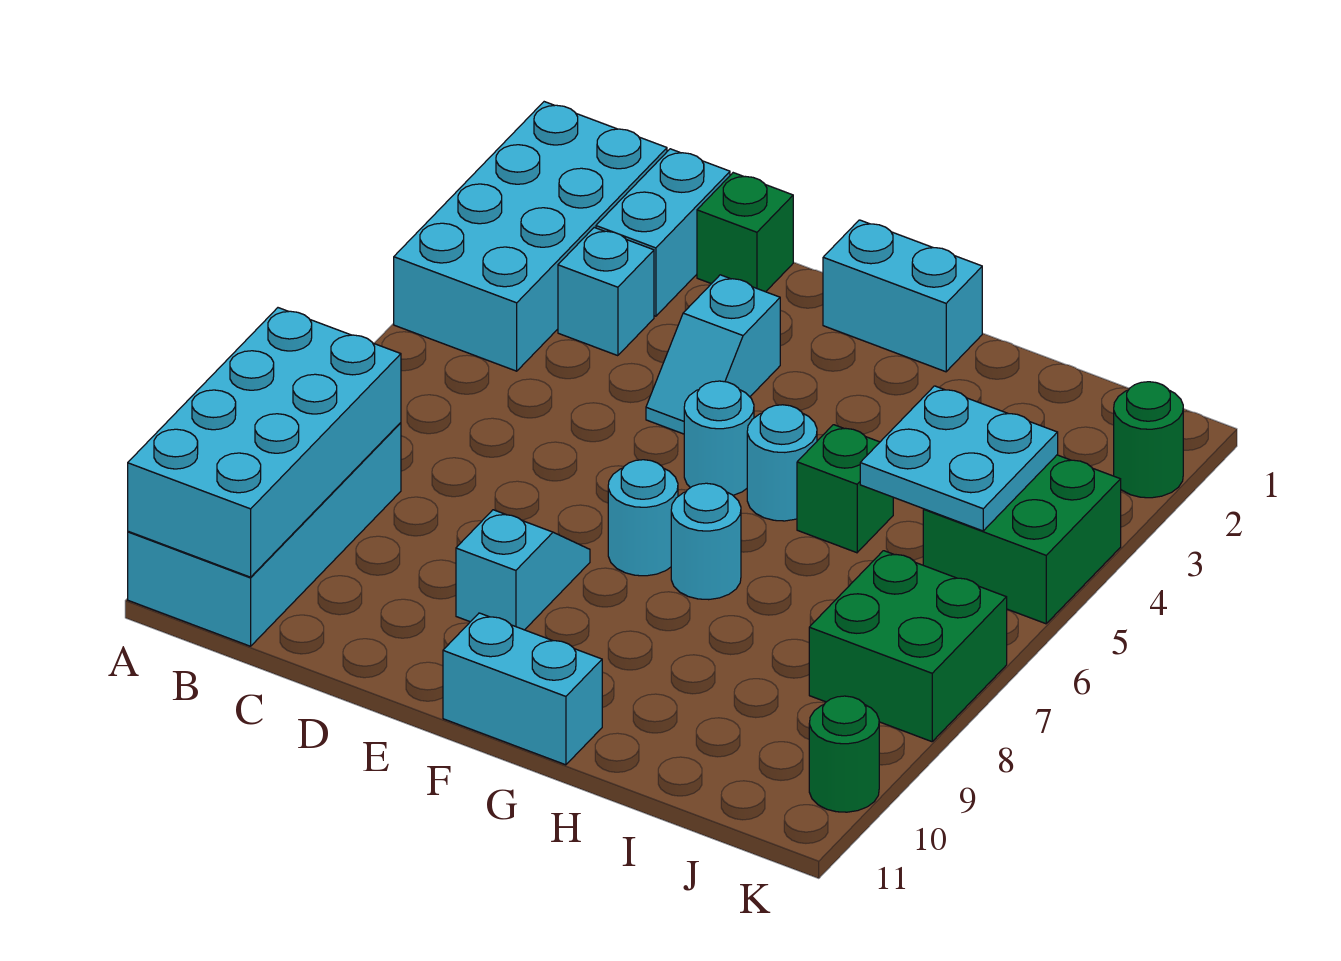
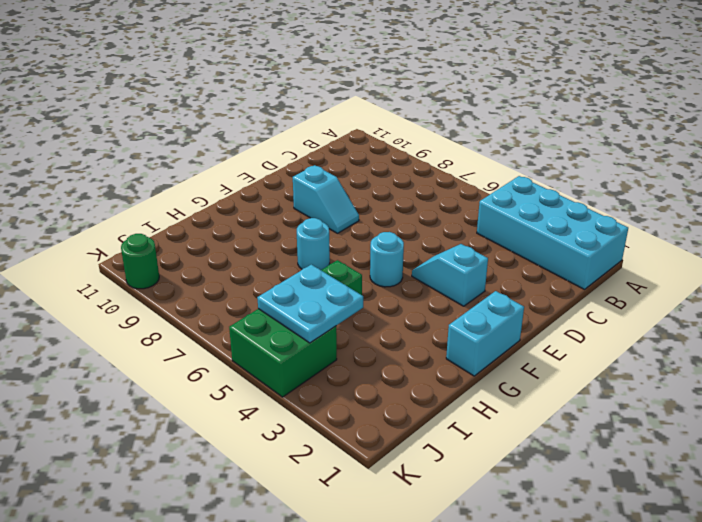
none -> cyan brick A8:B11 level 1
none -> cyan brick C1:C2 level 1
none -> cyan brick C3 level 1

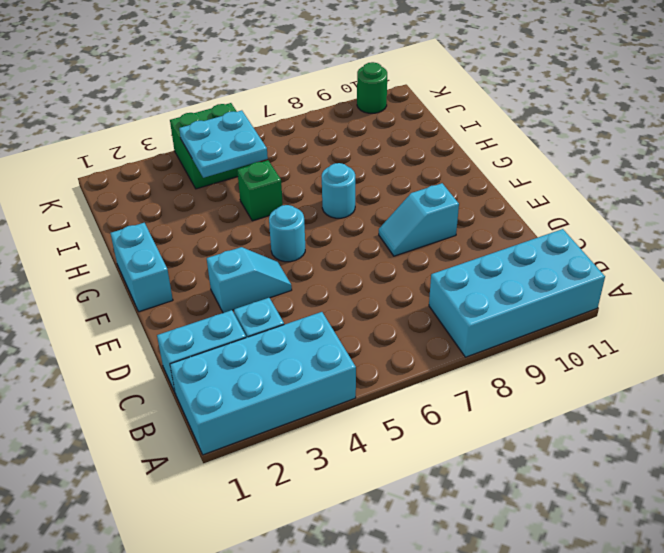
none -> green brick D1 level 1
none -> cyan round brick F7 level 1
none -> cyan brick F11:G11 level 1

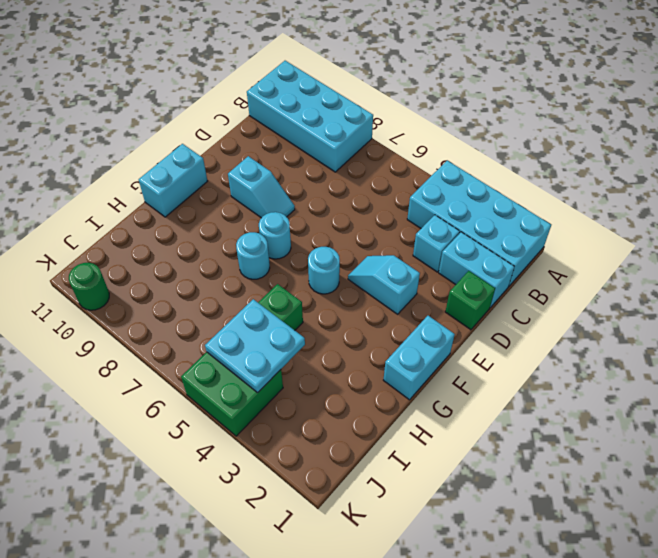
none -> cyan round brick G5 level 1
none -> green brick J7:K8 level 1
none -> green round brick K2 level 1

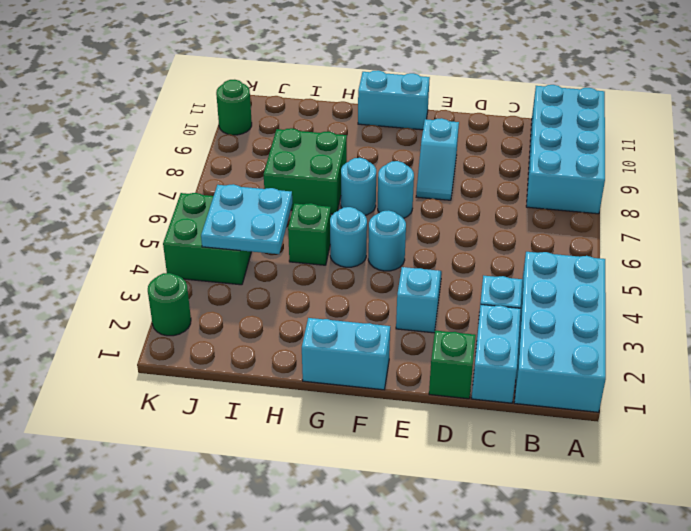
green brick H7:I8 level 1 -> green brick J7:K8 level 1
none -> cyan brick A8:B11 level 2

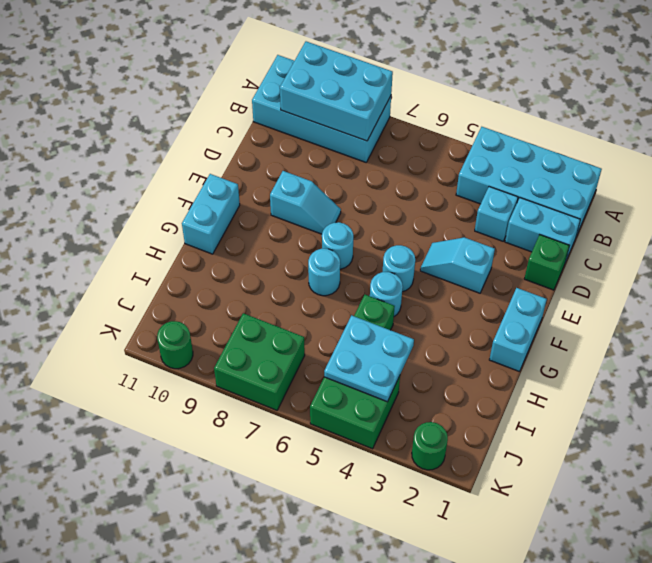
cyan brick A8:B10 level 2 -> cyan brick A8:B11 level 2

